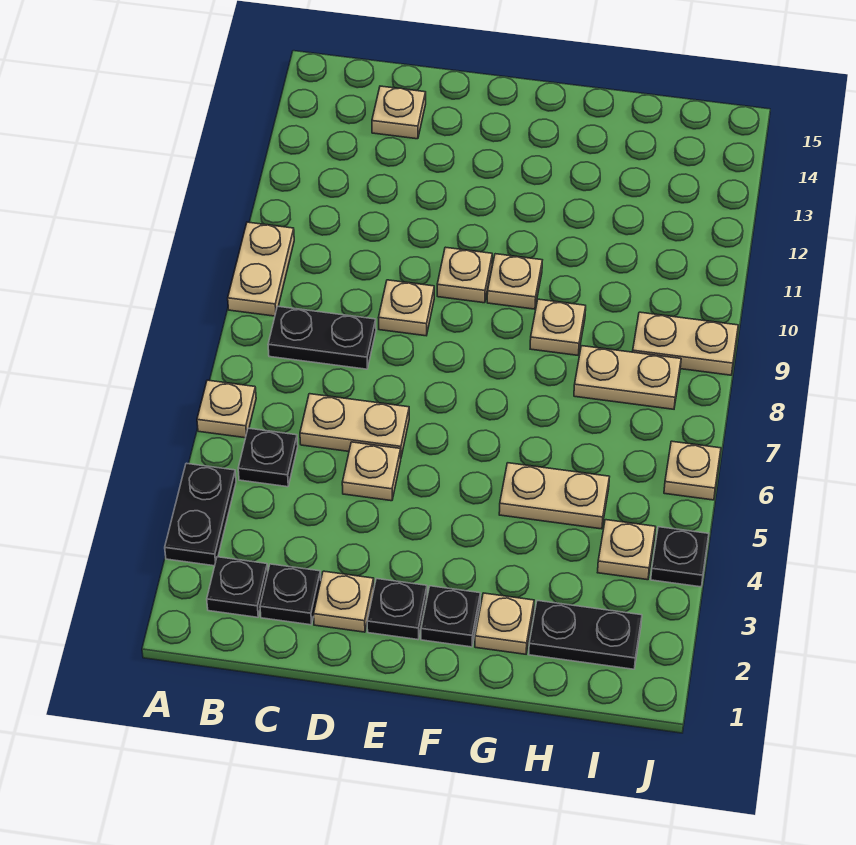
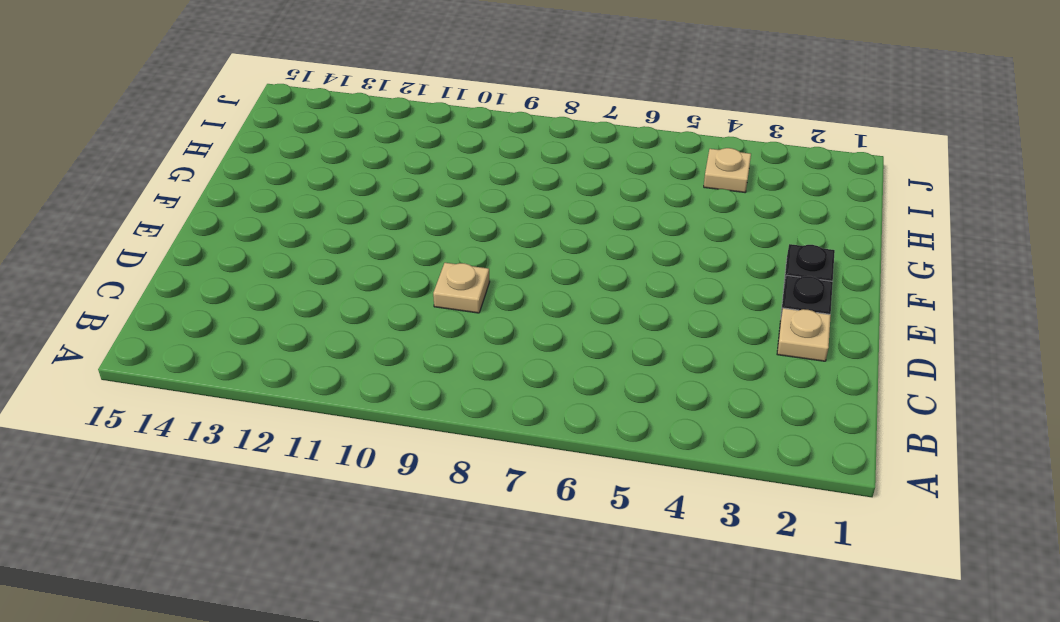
none -> black plate A3:A4 level 1
none -> tan plate A6 level 1
none -> tan plate A9:A10 level 1

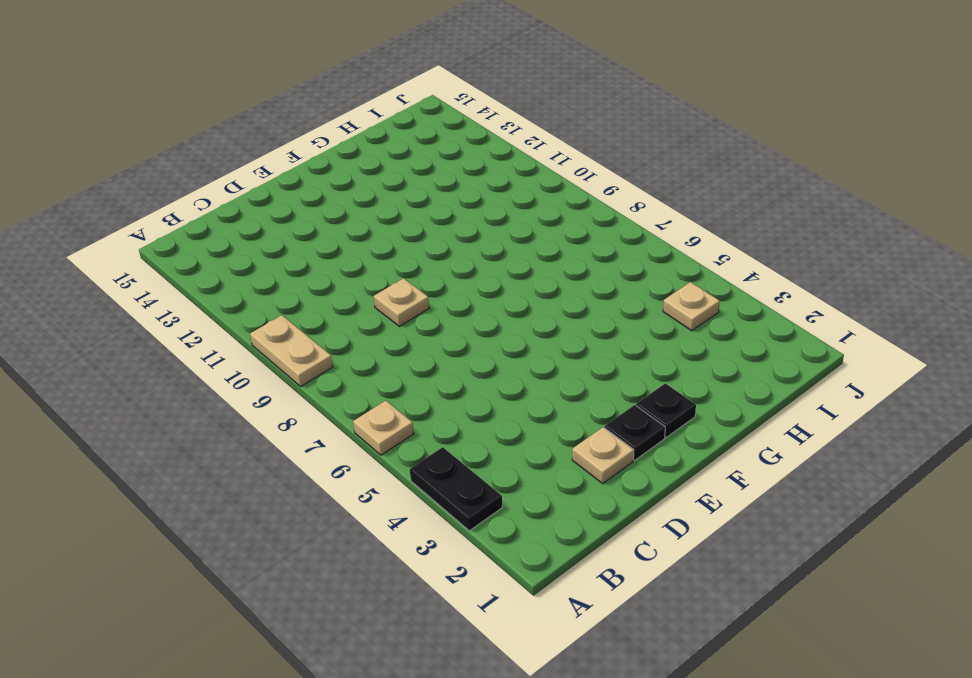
none -> black plate B2 level 1
none -> black plate B5 level 1
none -> black plate B8:C8 level 1

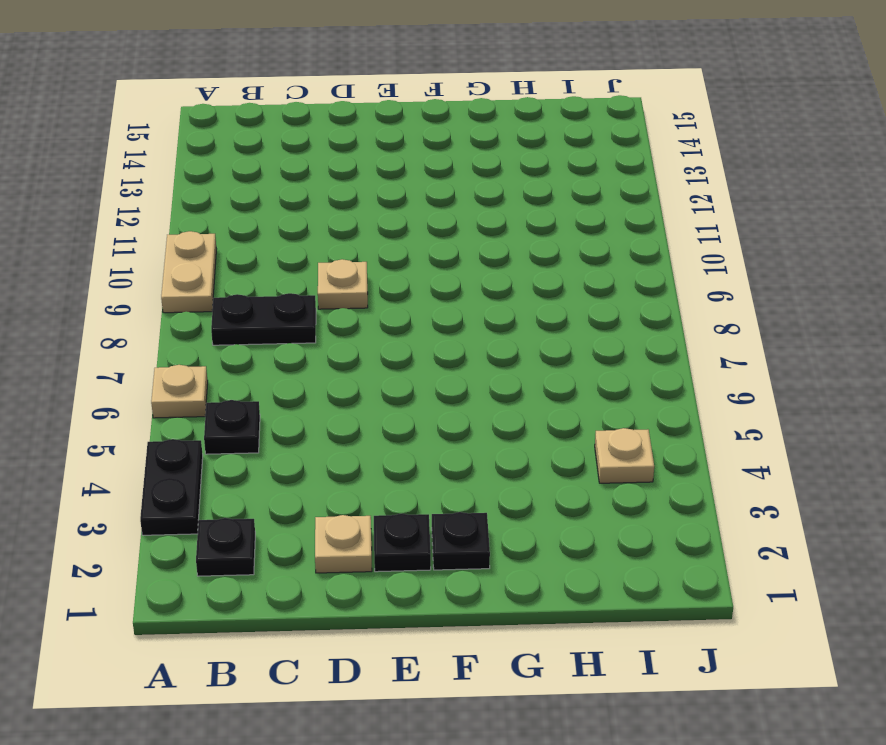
none -> black plate C2 level 1
none -> tan plate C6:D6 level 1
none -> tan plate C14 level 1

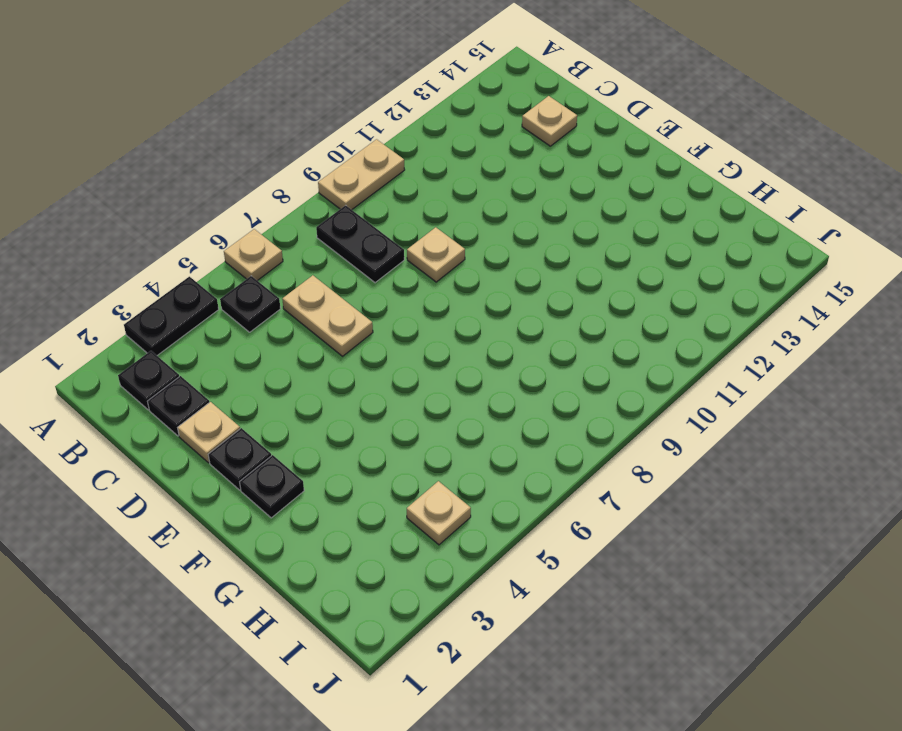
none -> tan plate D5 level 1
none -> tan plate E10 level 1
none -> tan plate F10 level 1

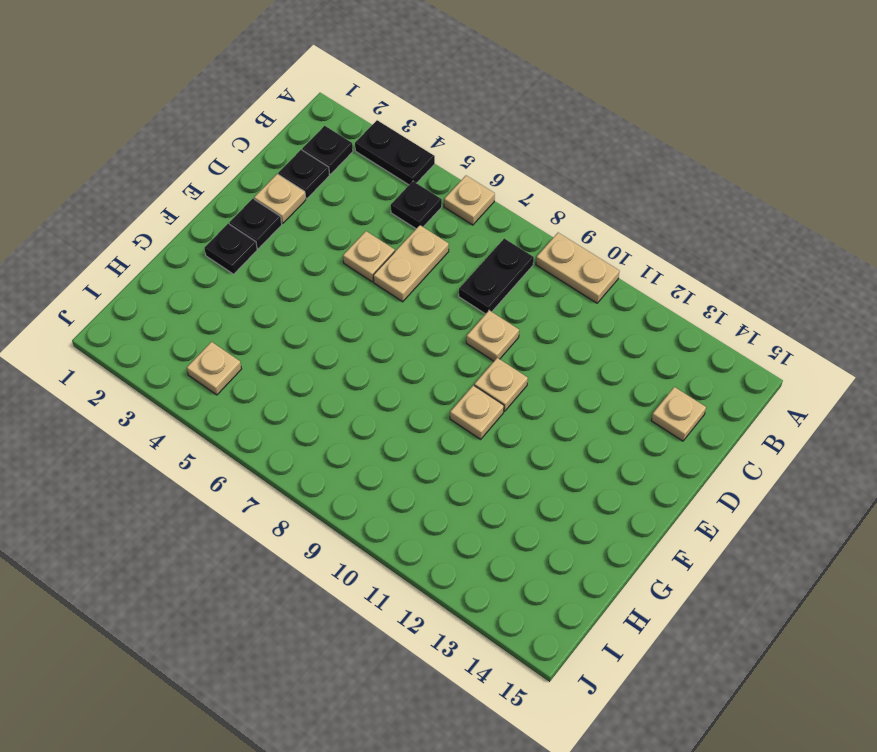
none -> tan plate G2 level 1
none -> tan plate G5:H5 level 1
none -> tan plate G9 level 1

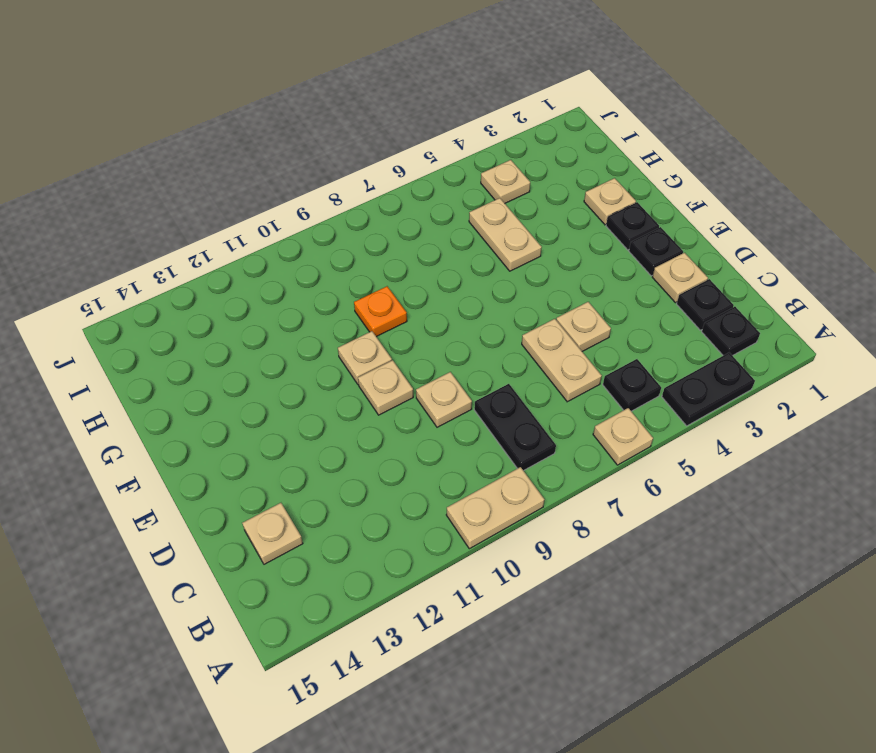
orange plate G9 level 1 -> tan plate G9 level 1
none -> black plate H2:I2 level 1
none -> tan plate H8:I8 level 1
none -> tan plate I9:J9 level 1

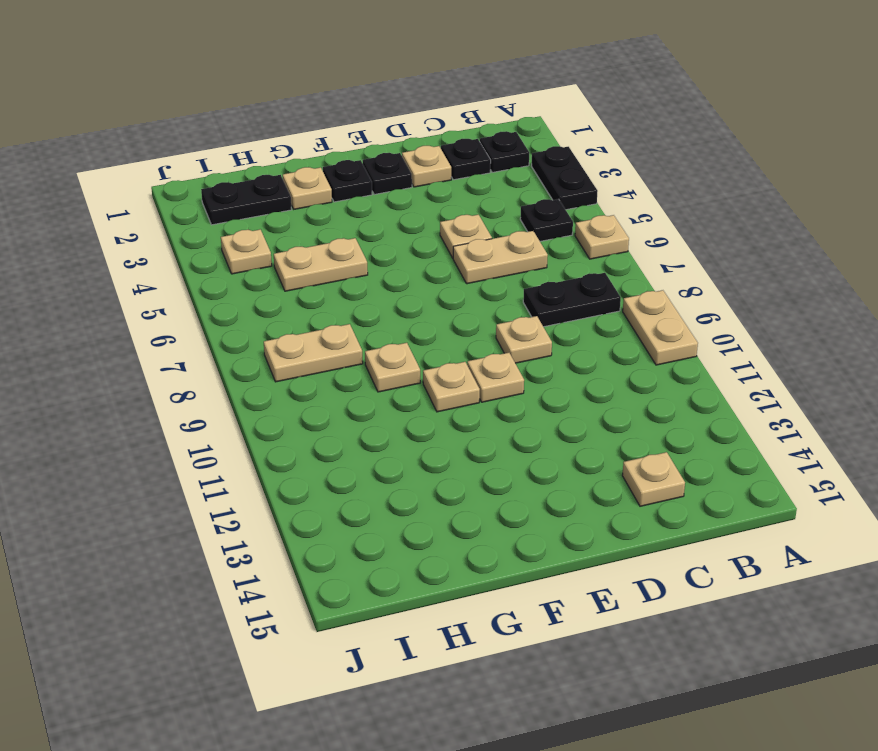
none -> tan plate I9:J9 level 1
none -> black plate J4 level 1
none -> tan plate J6 level 1

